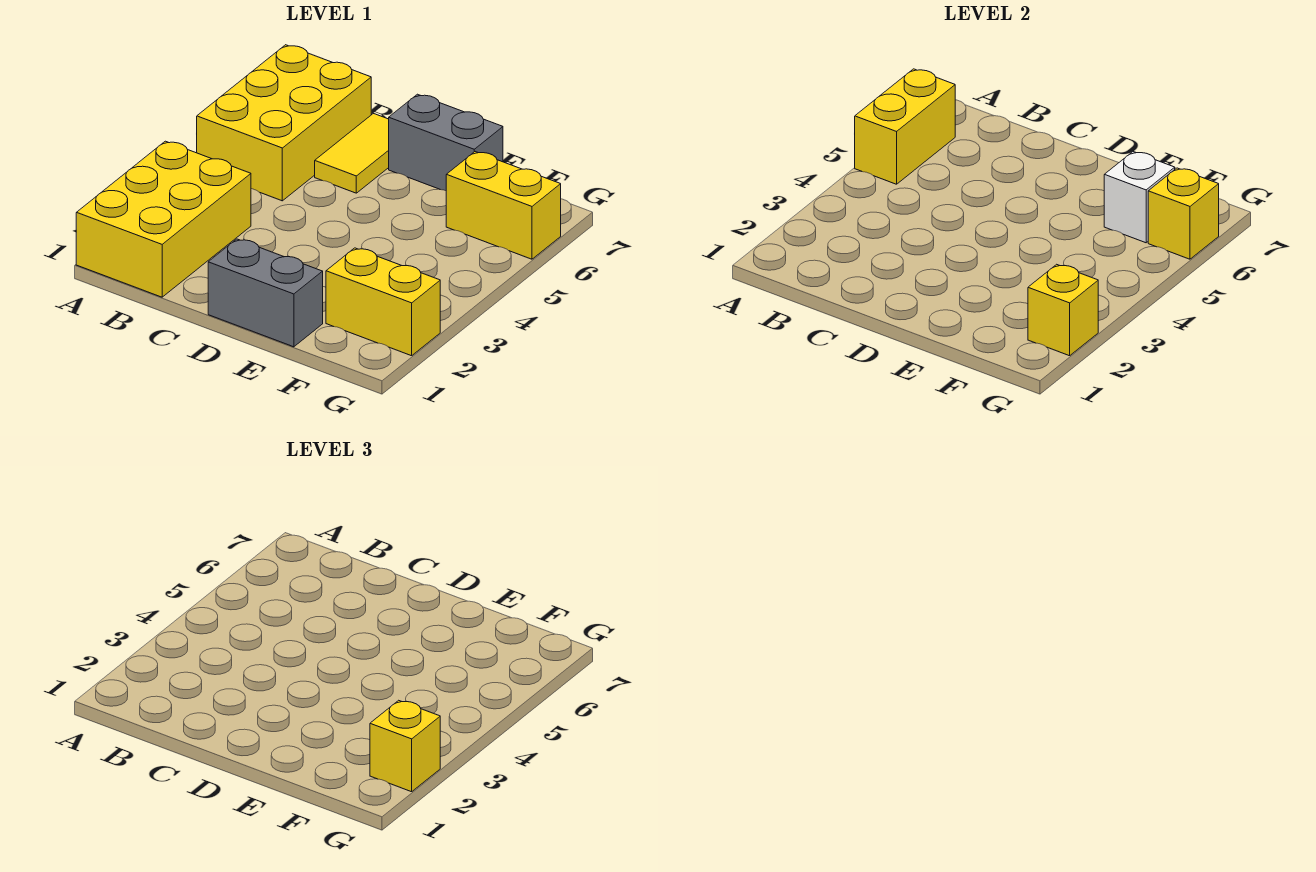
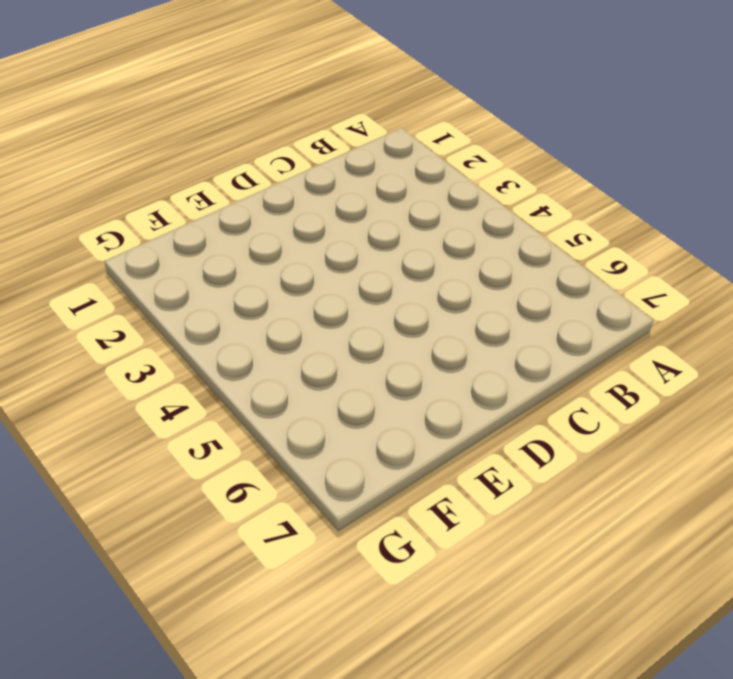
none -> yellow brick A1:B3 level 1
none -> yellow brick A5:B7 level 1
none -> yellow tile C6:C7 level 1

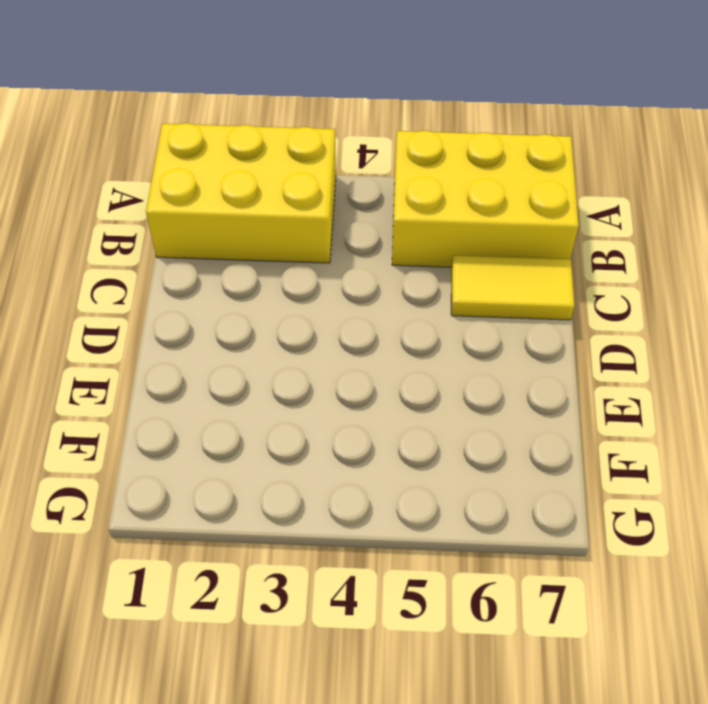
none -> grey brick D1:E1 level 1
none -> grey brick D7:E7 level 1
none -> yellow brick F2:G2 level 1

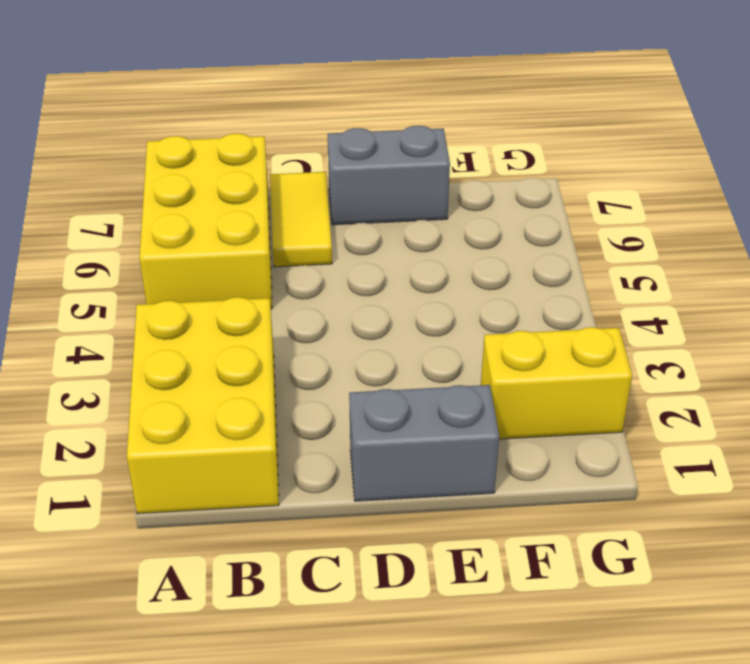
none -> yellow brick F6:G6 level 1
none -> yellow brick A5:A6 level 2
none -> white brick F6 level 2

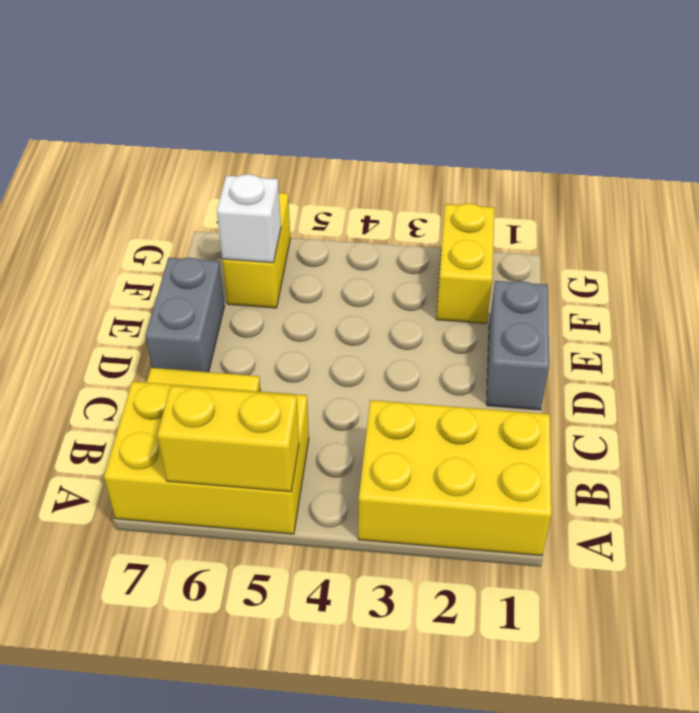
none -> yellow brick G2 level 2
none -> yellow brick G6 level 2
none -> yellow brick G2 level 3

